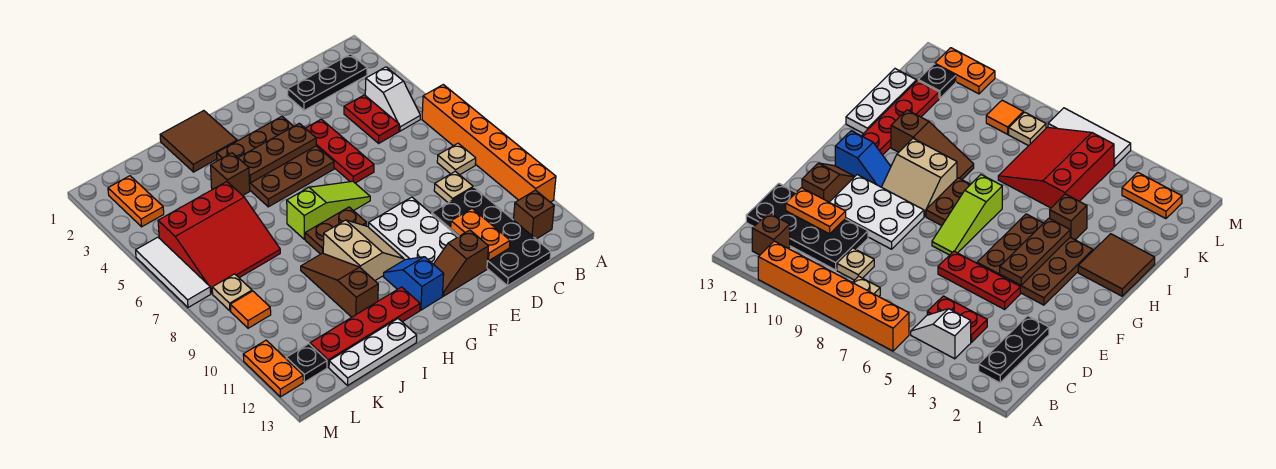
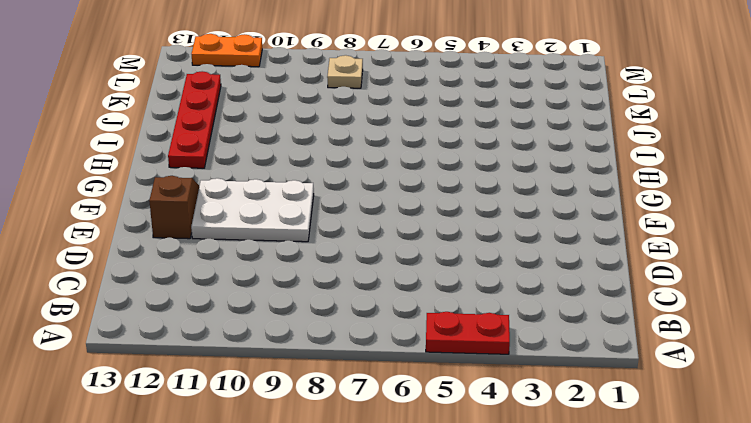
red plate A4:A5 level 1 -> red plate C4:C5 level 1
none -> orange brick A6:A11 level 1
none -> black plate B2:D2 level 1
none -> white slope B4:B5 level 1 top 4
none -> tan plate B8 level 1

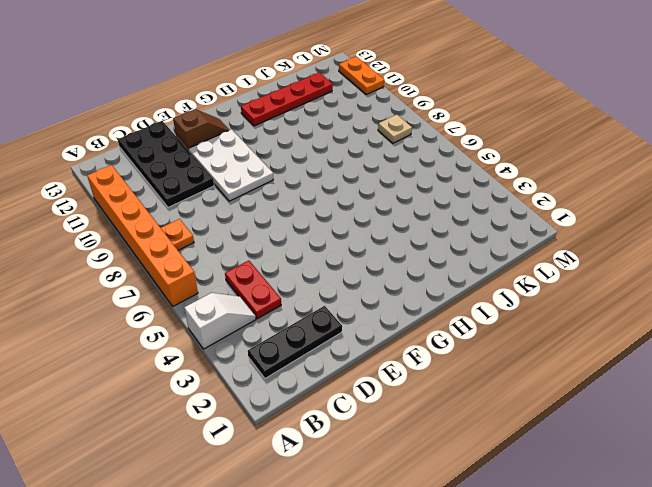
white slope A4:B4 level 1 top A -> white slope B4:B5 level 1 top 4
orange plate B8 level 1 -> tan plate B8 level 1
none -> brown brick B12 level 1
none -> tan plate C9 level 1
none -> red plate E4:E6 level 1
none -> brown plate F3:H5 level 1

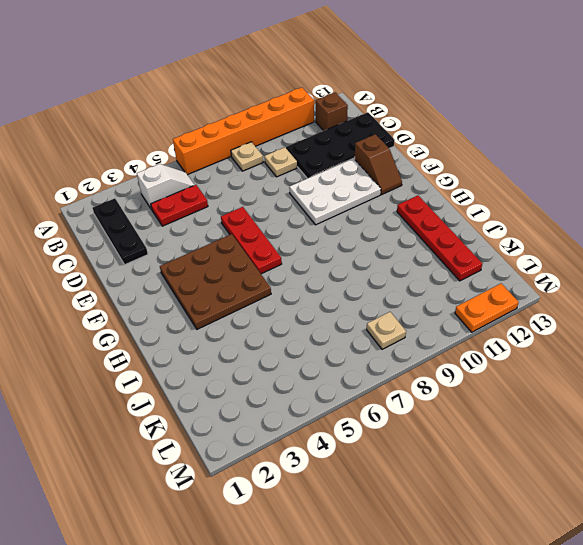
red plate E6:G6 level 1 -> red plate E4:E6 level 1
none -> lime slope F7:H7 level 1 top H
none -> brown plate G8:H8 level 1
none -> tan slope G9:H10 level 1 top H
none -> blue slope G11:G12 level 1 top 12

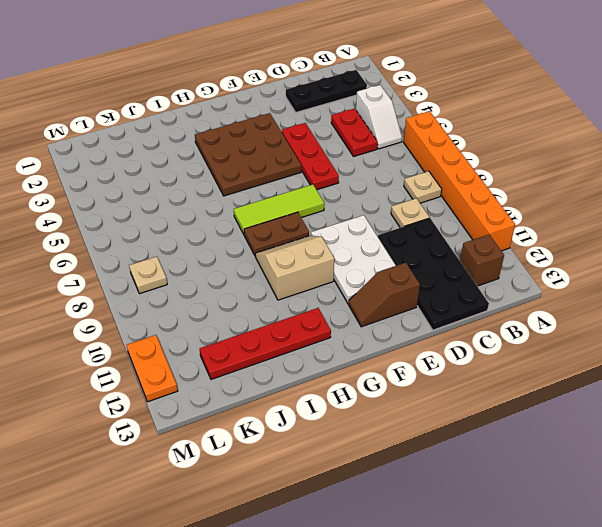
lime tile F7:H7 level 1 -> lime slope F7:H7 level 1 top H
tan slope G9:H10 level 1 top 10 -> tan slope G9:H10 level 1 top H
none -> blue slope G11:G12 level 1 top 12
none -> brown tile H1:I2 level 1
none -> brown brick I4 level 1
none -> brown slope I9:I11 level 1 top 11

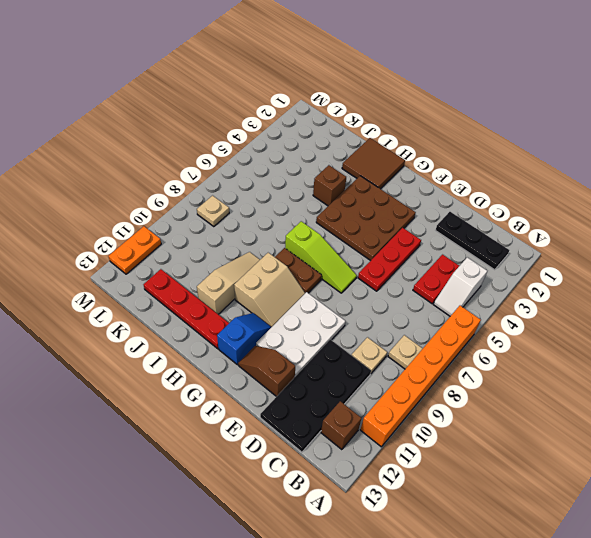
tan slope I9:I11 level 1 top 11 -> brown slope I9:I11 level 1 top 11
none -> white plate I13:K13 level 1
none -> red slope J5:L7 level 1 top 5
none -> orange plate L2:L3 level 1
none -> orange tile L9 level 1

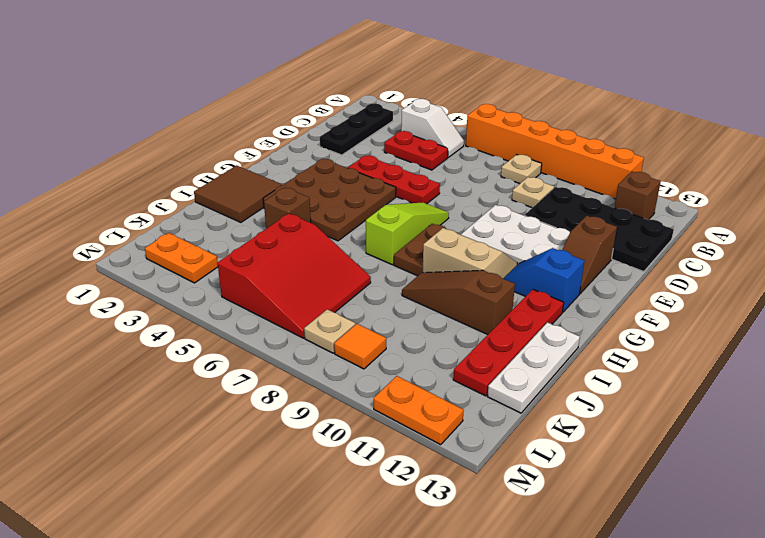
none -> black plate L12 level 1
none -> white tile M5:M7 level 1
none -> orange plate D11:D12 level 2
none -> brown plate F4:H4 level 2

